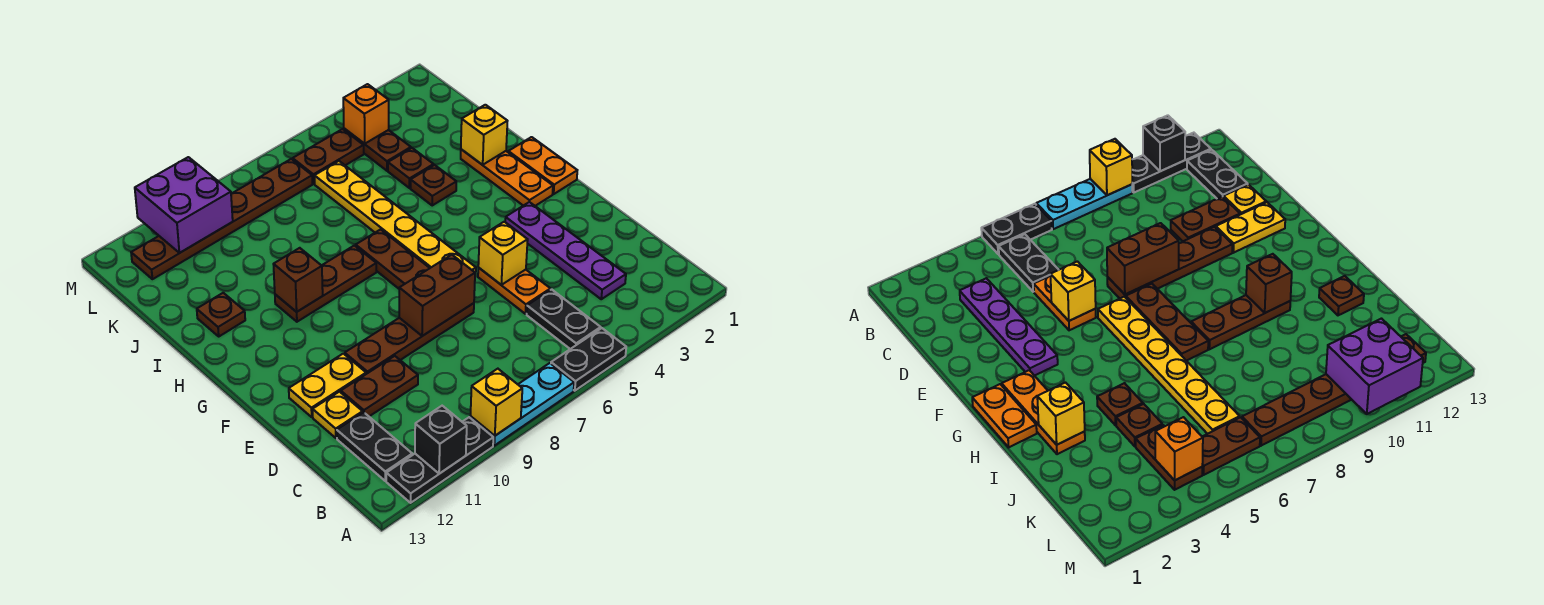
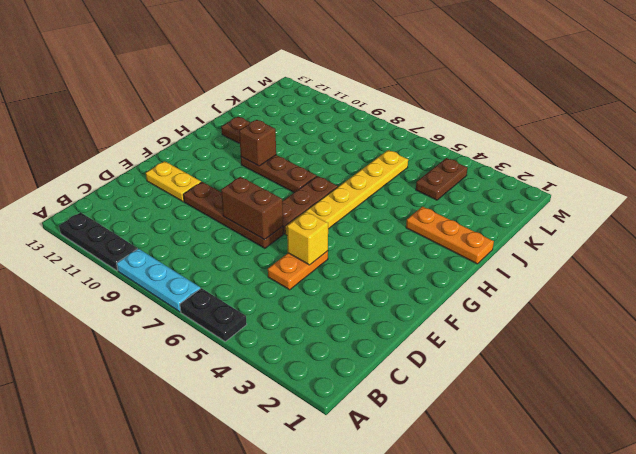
orange plate I1:I3 level 1 -> orange plate G2:I2 level 1
none -> black plate B5:C5 level 1
none -> black plate B12:C12 level 1
none -> purple plate C3:F3 level 1
none -> brown plate D10:D11 level 1

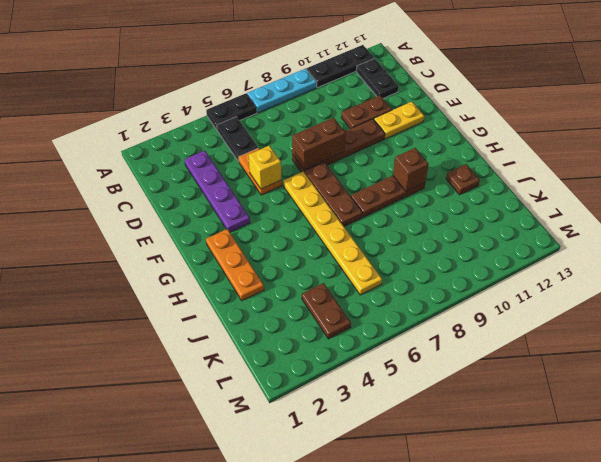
none -> yellow plate D12 level 1
none -> orange plate G1:H1 level 1
none -> brown plate I4 level 1
none -> brown plate J4 level 1

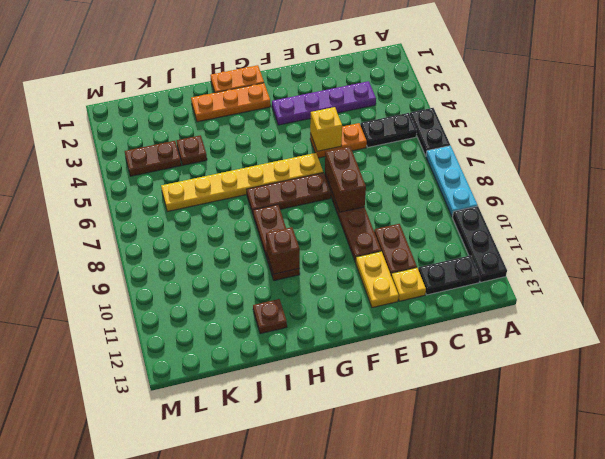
none -> brown plate I4 level 1
none -> brown plate L5:L6 level 1
none -> brown plate L7:L12 level 1
none -> yellow brick A9 level 2

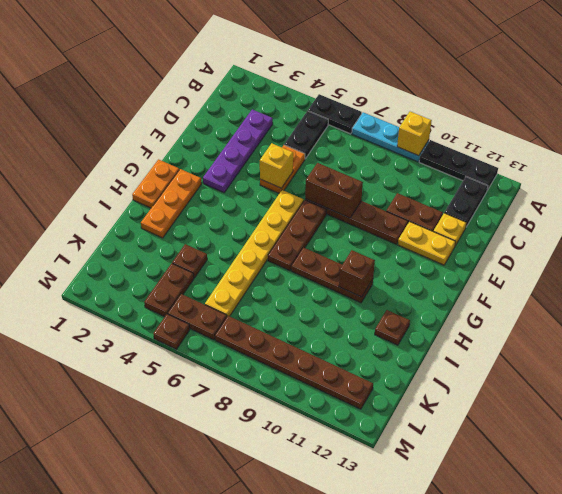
brown plate M5 level 1 -> brown plate I4 level 1
none -> black brick A11 level 2
none -> yellow brick I2 level 2
none -> orange brick L4 level 2
none -> purple brick L10:M11 level 2

